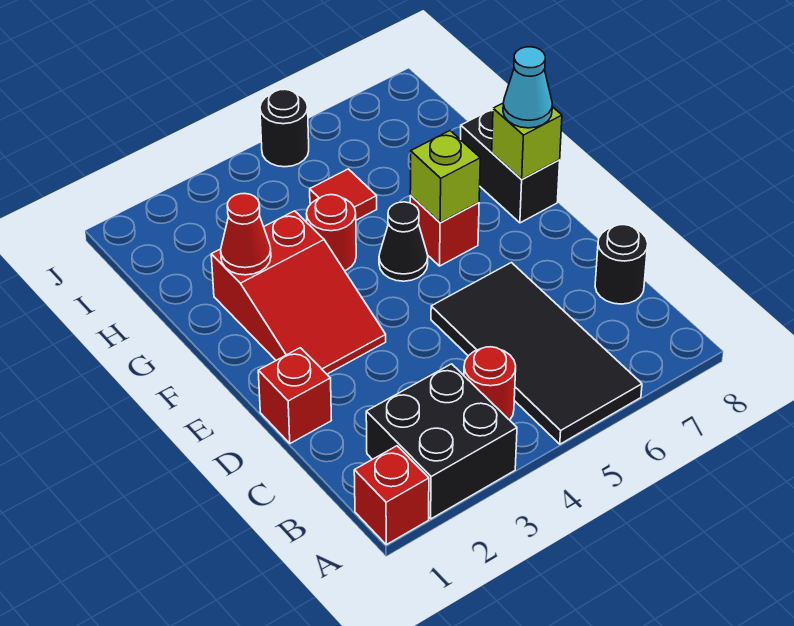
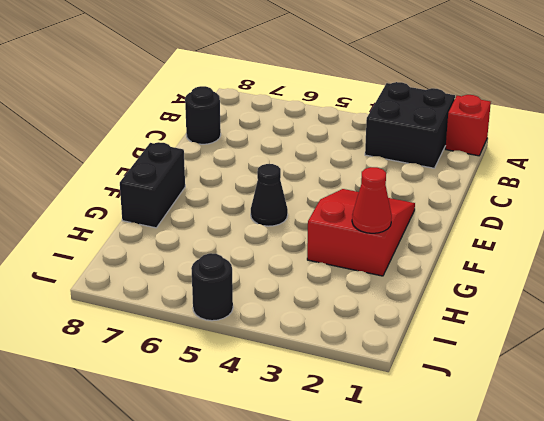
none -> black tile A5:D6 level 1
none -> red round brick B4 level 1
none -> red brick D1 level 1

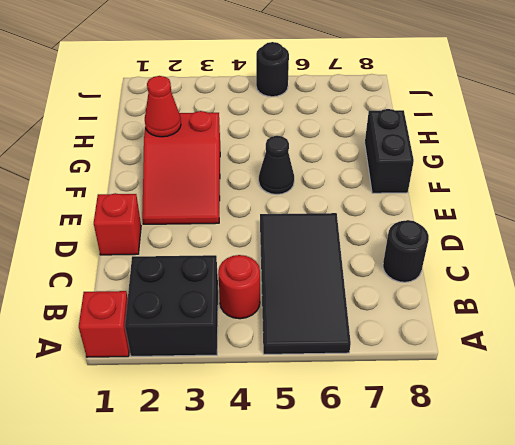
none -> red brick F6 level 1
none -> red round brick G4 level 1
none -> red tile H5 level 1

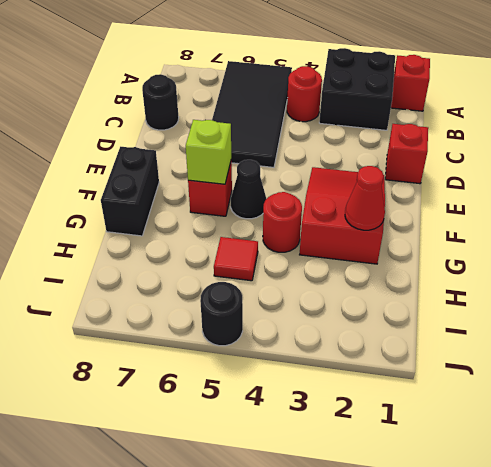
none -> lime brick F8 level 2
none -> cyan cone F8 level 3

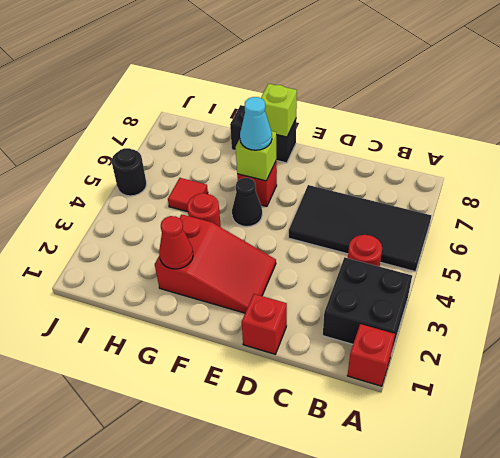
cyan cone F6 level 3 -> cyan cone F8 level 3
none -> black round brick C8 level 1

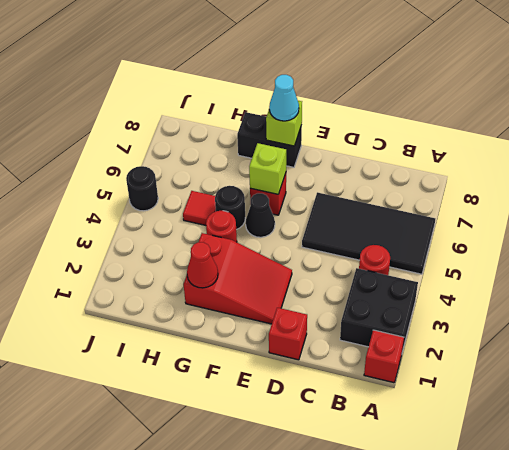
black round brick G5 level 1 -> black round brick C8 level 1

